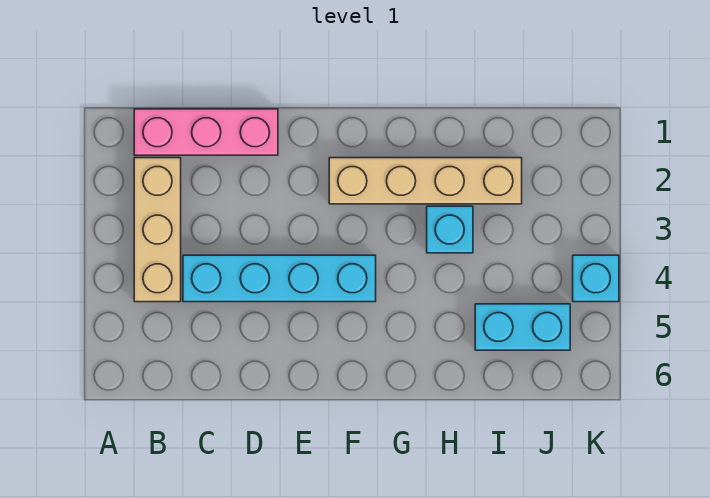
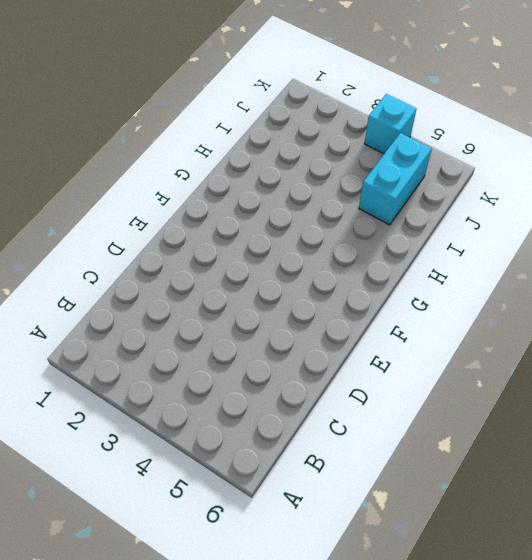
none -> pink brick B1:D1 level 1
none -> tan brick B2:B4 level 1

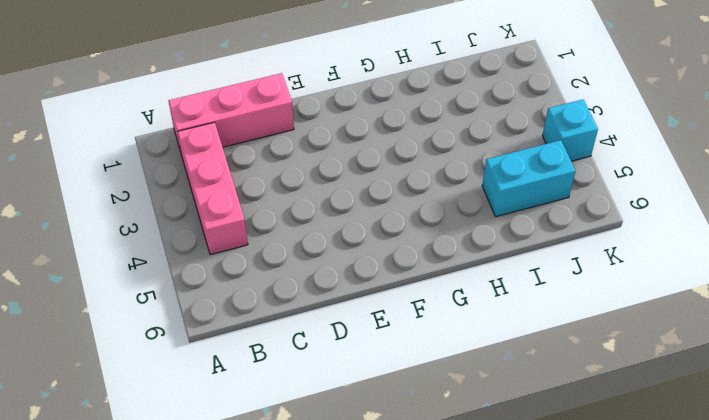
pink brick B2:B4 level 1 -> tan brick B2:B4 level 1
none -> cyan brick C4:F4 level 1
none -> tan brick F2:I2 level 1

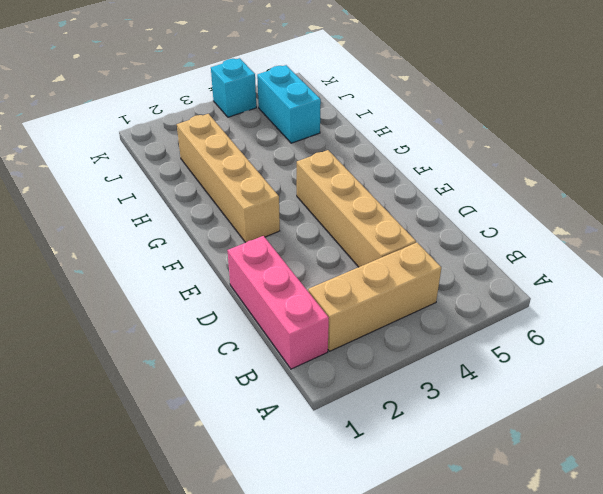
tan brick C4:F4 level 1 -> cyan brick C4:F4 level 1
none -> cyan brick H3 level 1

